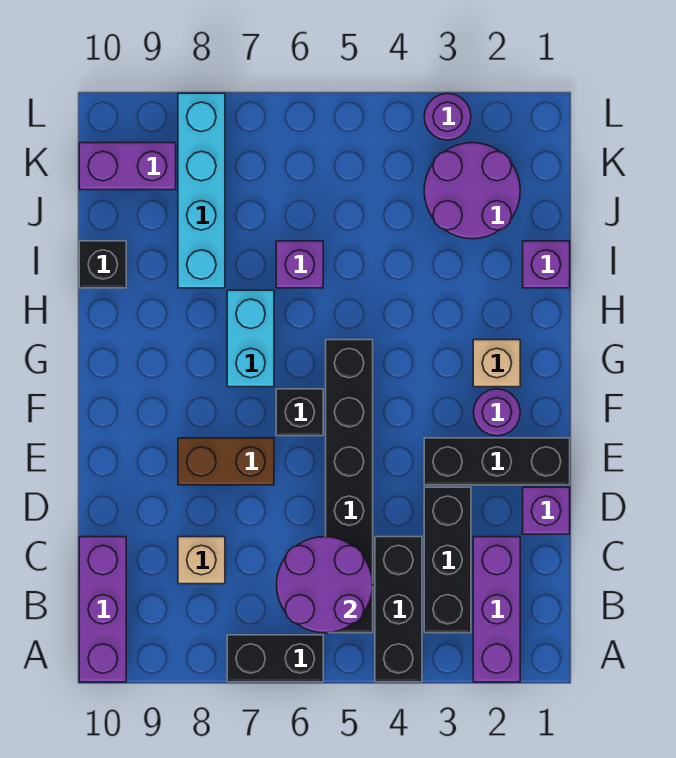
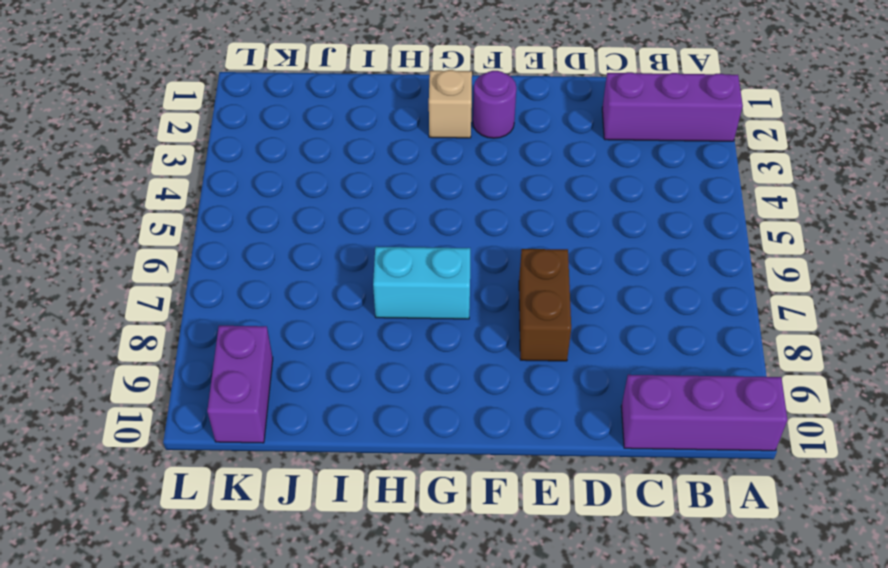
none -> black brick A4:C4 level 1
none -> black brick A6:A7 level 1
none -> black brick B3:D3 level 1

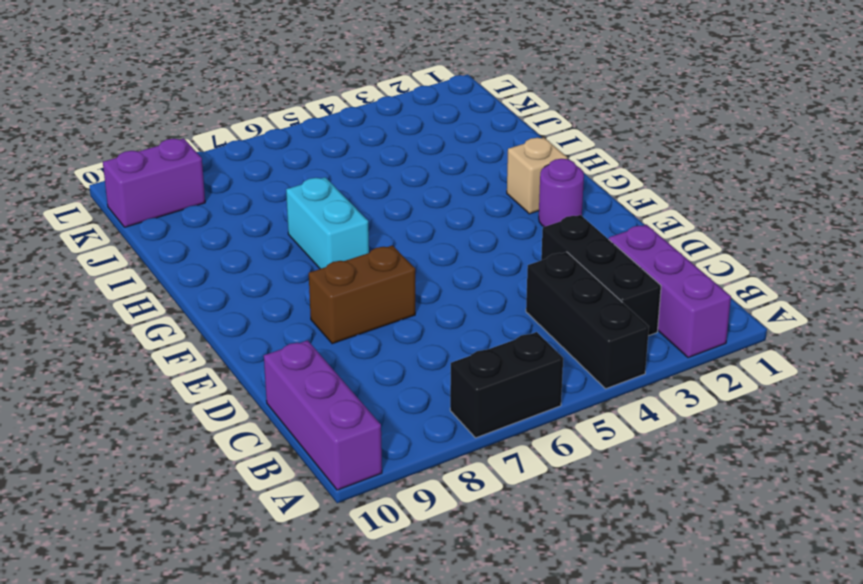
none -> black brick B5:G5 level 1
none -> tan brick C8 level 1
none -> purple brick D1 level 1

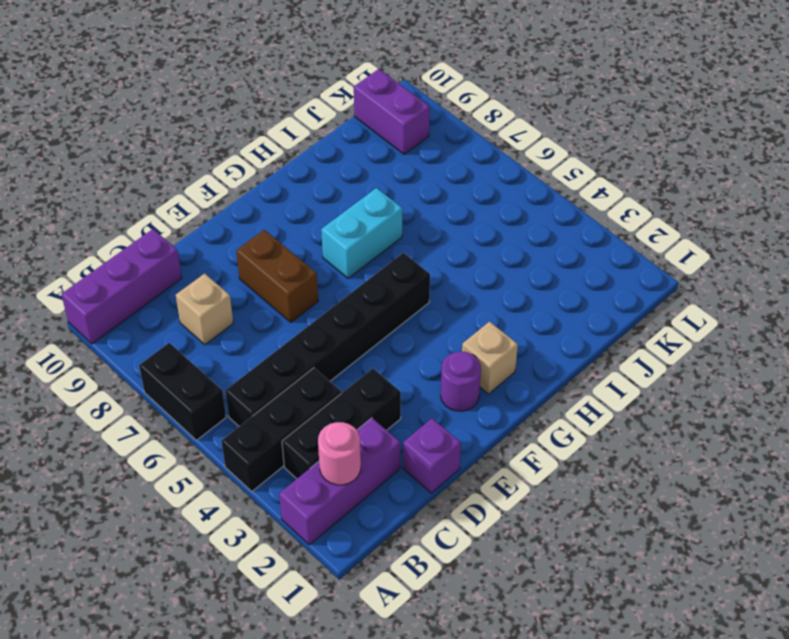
pink round brick B2 level 2 -> none
none -> black brick E1:E3 level 1
none -> black brick F6 level 1
none -> purple brick I1 level 1

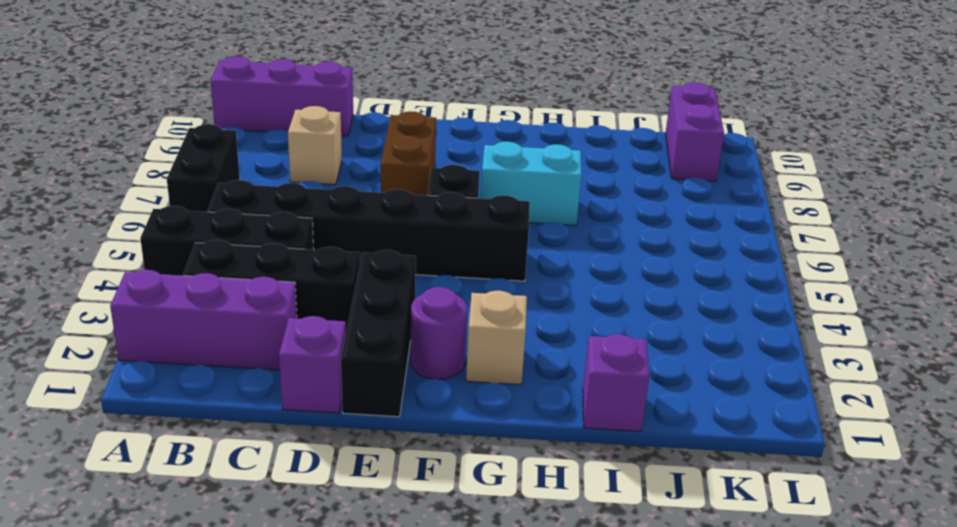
none -> purple brick I6 level 1
none -> cyan brick I8:L8 level 1
none -> black brick I10 level 1

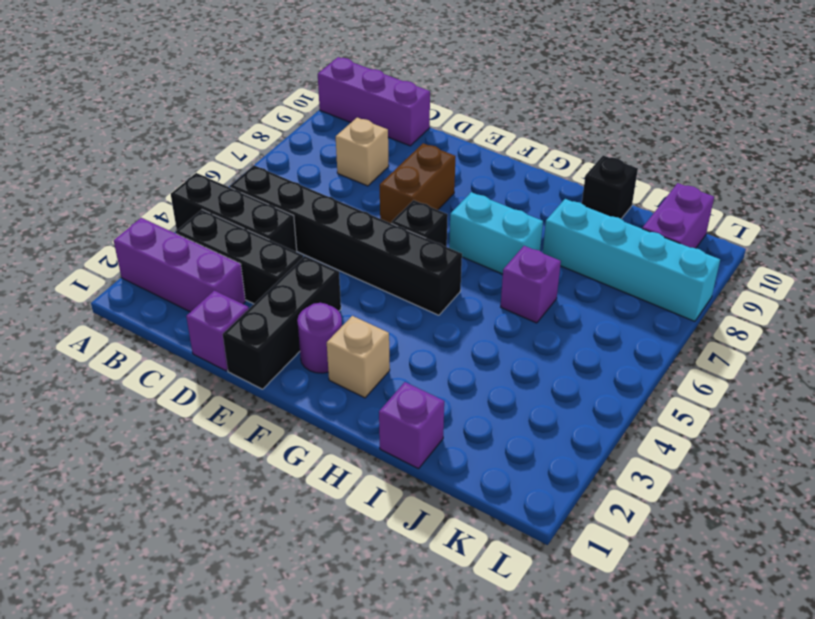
none -> black brick A6:A7 level 1
none -> purple round brick J2:K3 level 1
none -> purple round brick L3 level 1

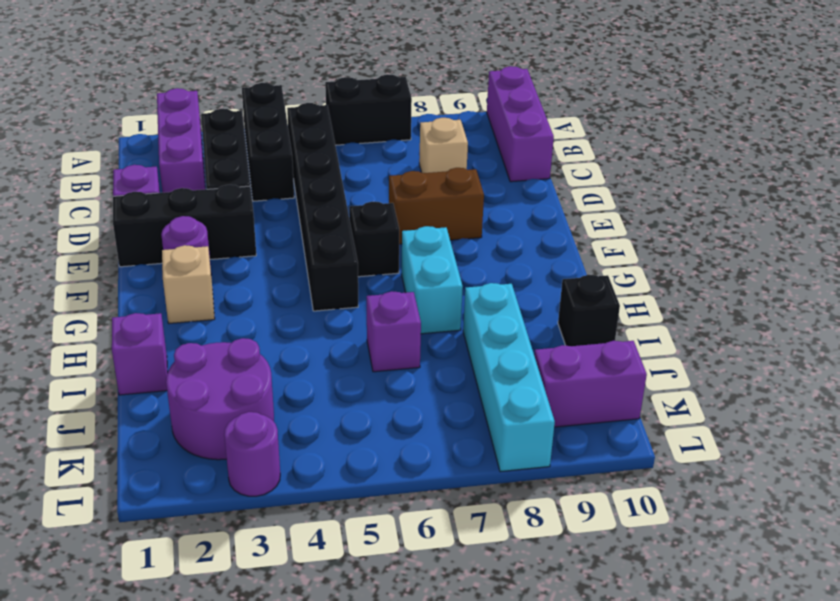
none -> purple round brick B5:C6 level 2

